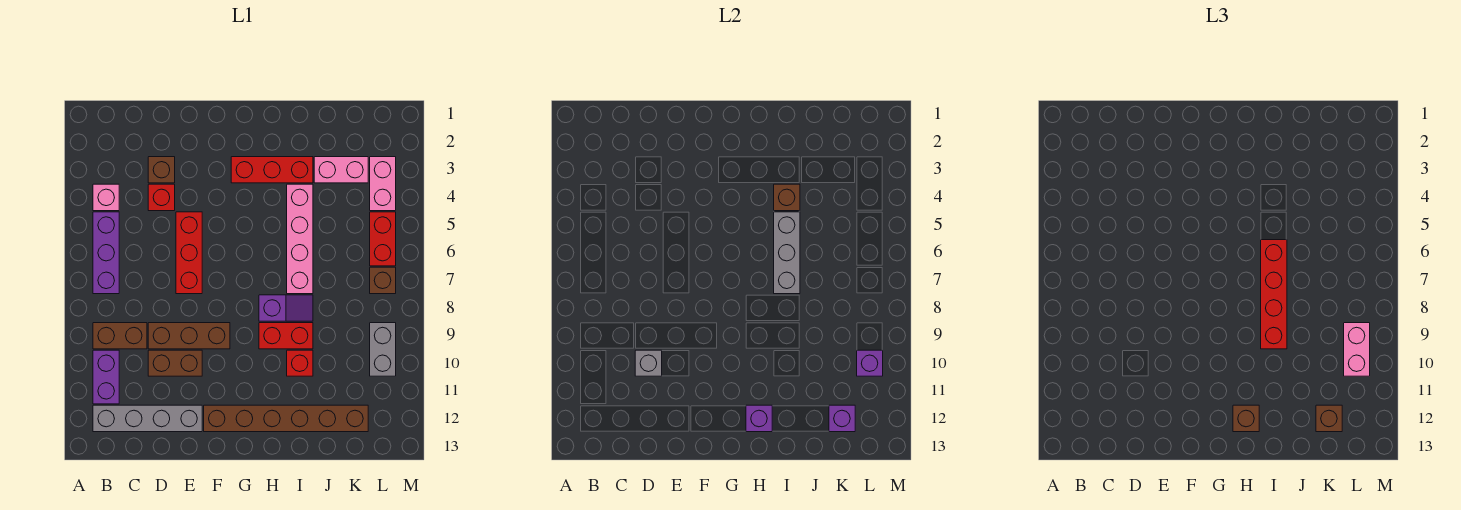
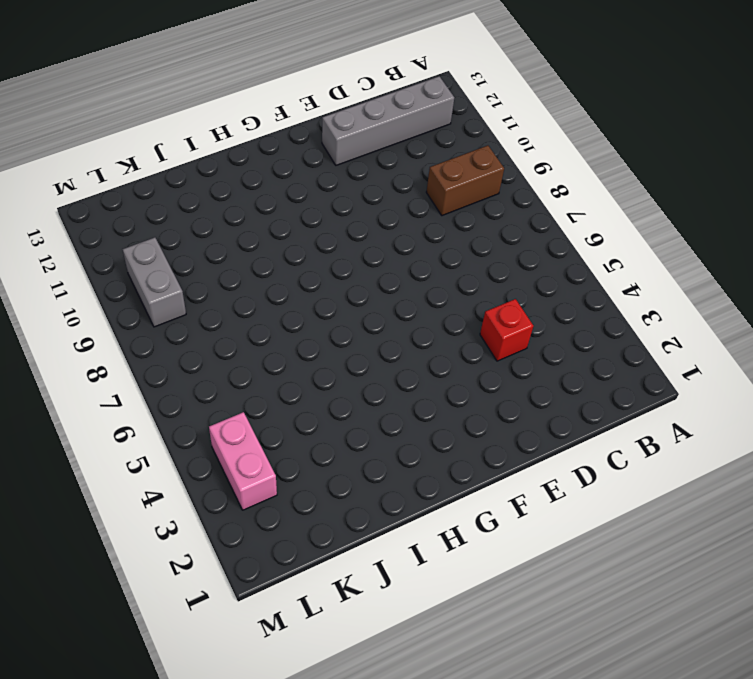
none -> pink brick B4 level 1
none -> purple brick B5:B7 level 1
none -> purple brick B10:B11 level 1
none -> brown brick D3 level 1

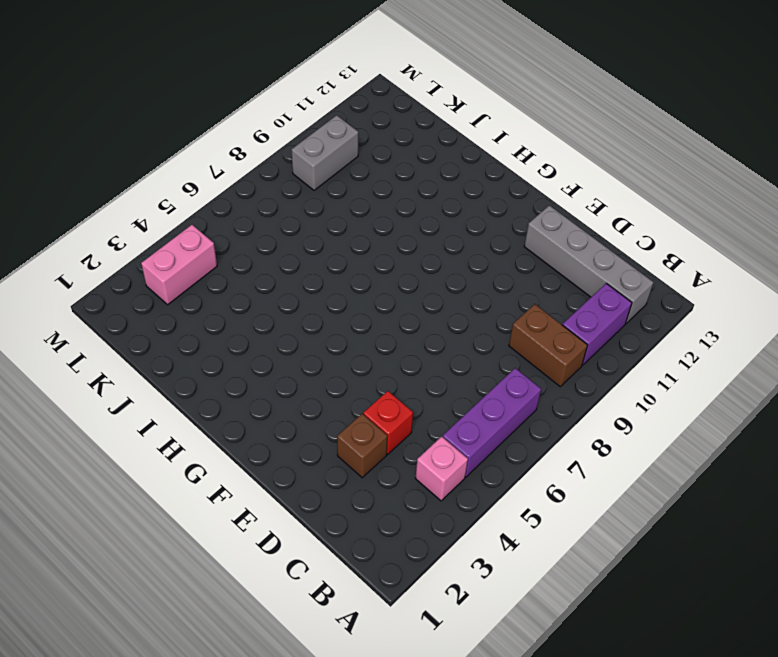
none -> brown brick D9:F9 level 1
none -> brown brick D10:E10 level 1
none -> red brick E5:E7 level 1
none -> brown brick F12:K12 level 1

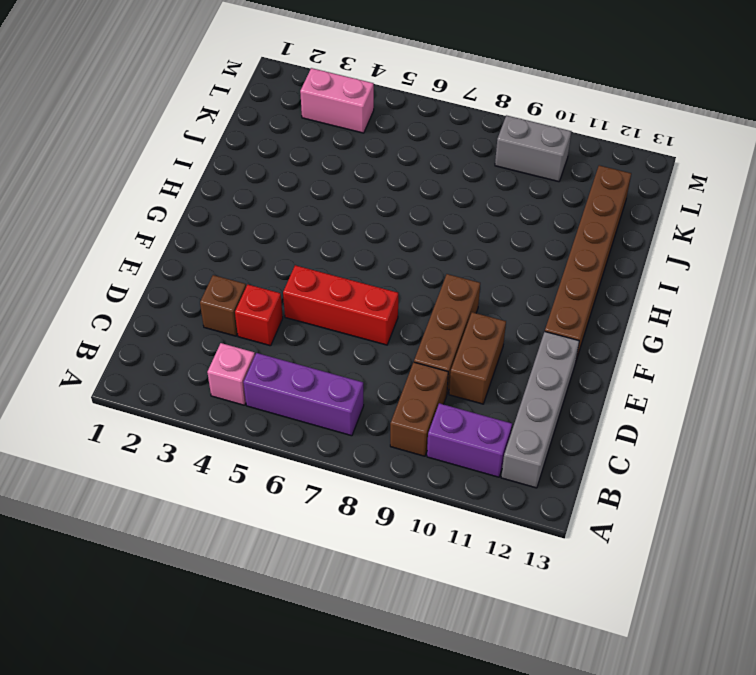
none -> red brick G3:I3 level 1
none -> purple slope H8:I8 level 1 top H
none -> red brick H9:I9 level 1
none -> pink brick I4:I7 level 1

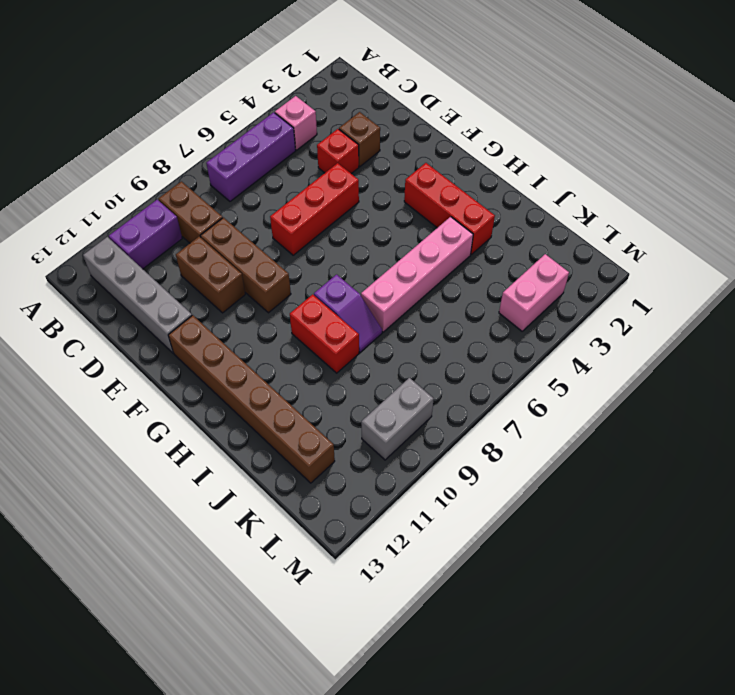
none -> red brick I10 level 1
none -> pink brick J3:K3 level 1
none -> red brick L5:L6 level 1
none -> brown brick L7 level 1

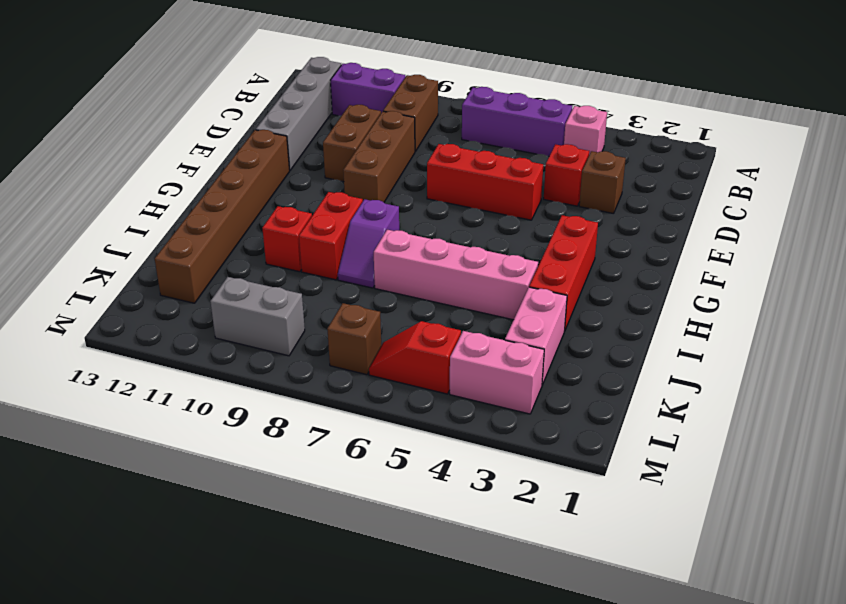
red slope L5:L6 level 1 top 5 -> red brick L5:L6 level 1
none -> grey brick D10 level 2
none -> purple brick H12 level 2
none -> brown brick I4 level 2
none -> grey brick I5:I7 level 2

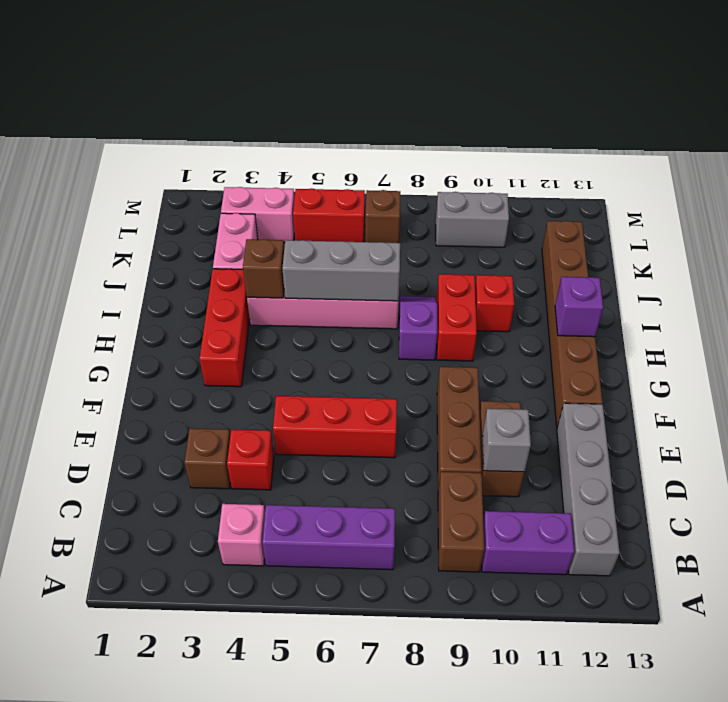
none -> purple brick K12 level 2
none -> purple brick L10 level 2
none -> brown brick H12 level 3
none -> red brick I6:I9 level 3

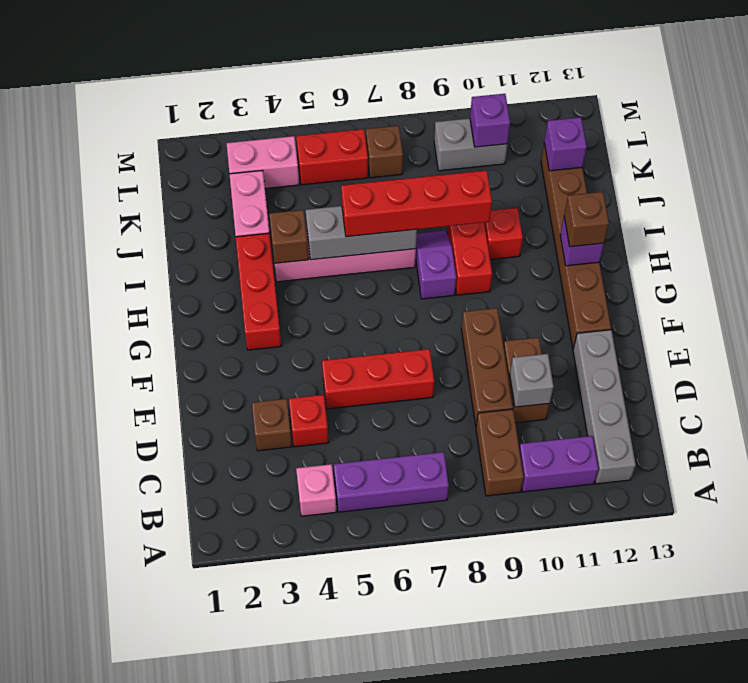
none -> brown brick K12 level 3
none -> pink brick L9:L10 level 3

